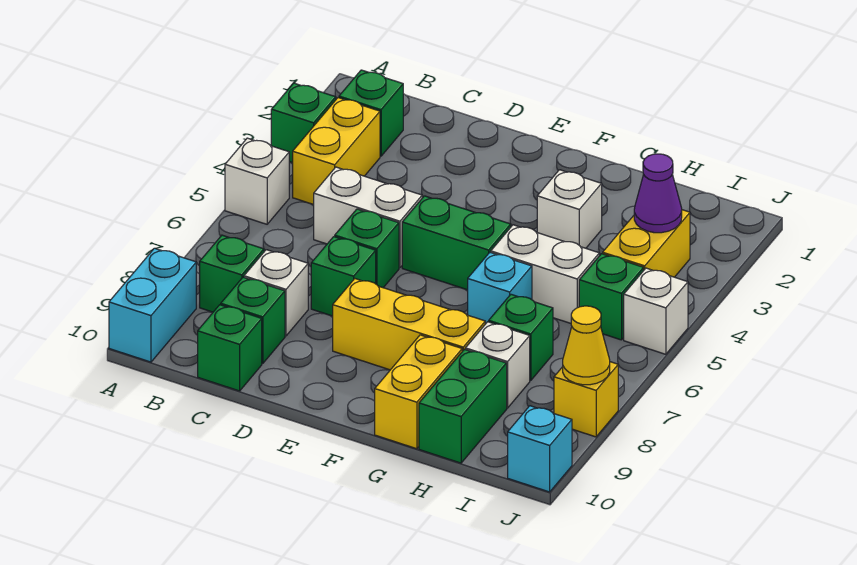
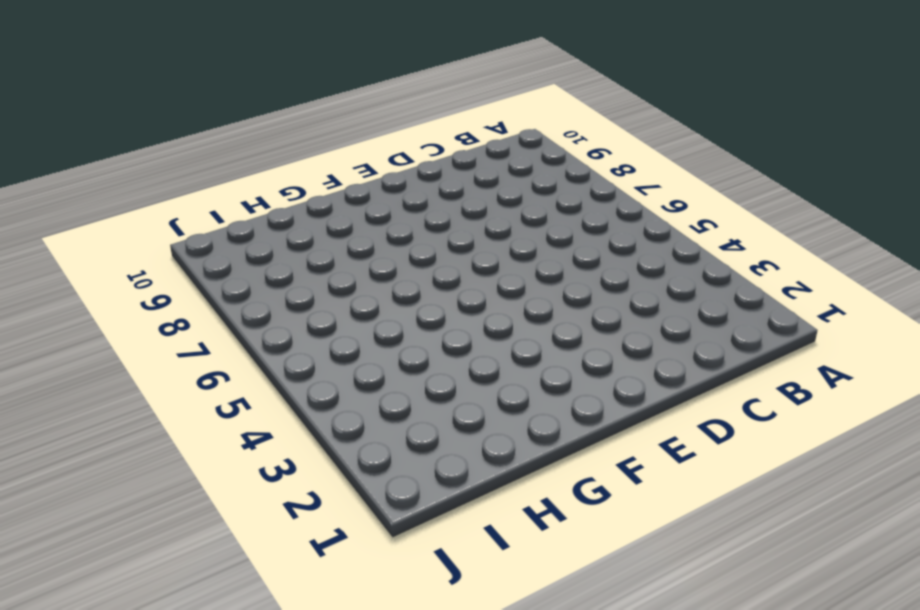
none -> green brick A3 level 1
none -> white brick A5 level 1
none -> cyan brick A9:A10 level 1

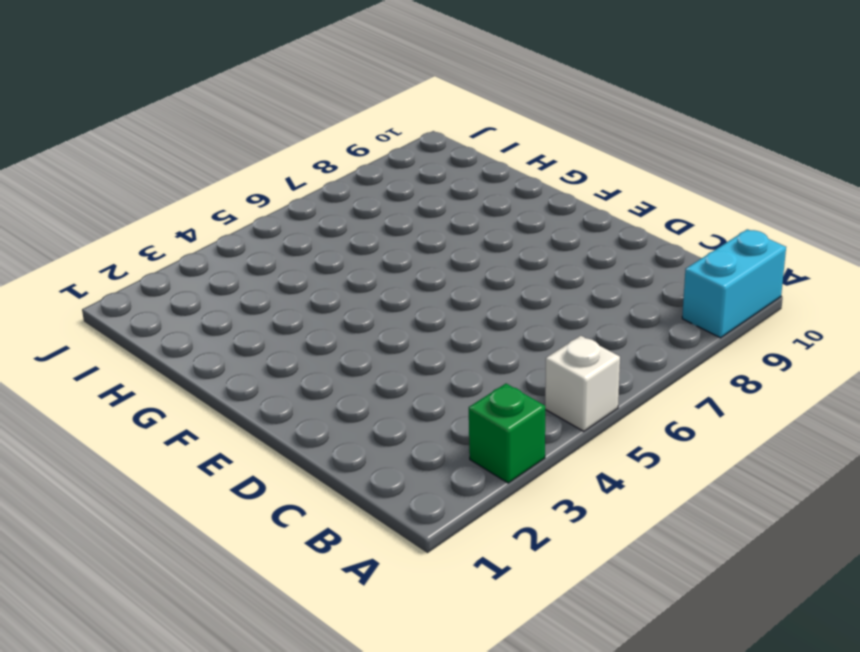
none -> green brick B2 level 1
none -> yellow brick B3:B4 level 1
none -> green brick B8 level 1

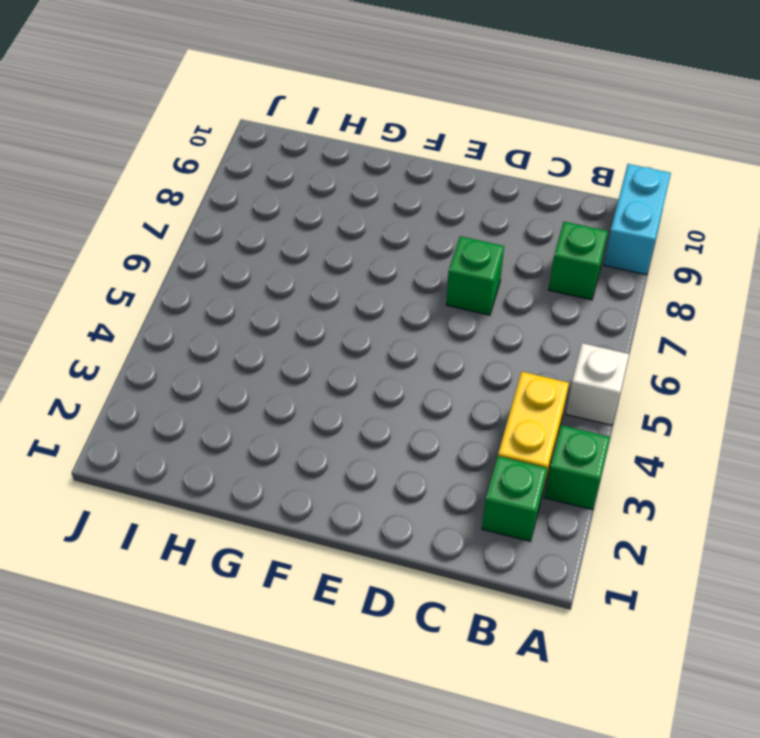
none -> white brick C5:D5 level 1
none -> white brick C8 level 1
none -> green brick C9 level 1

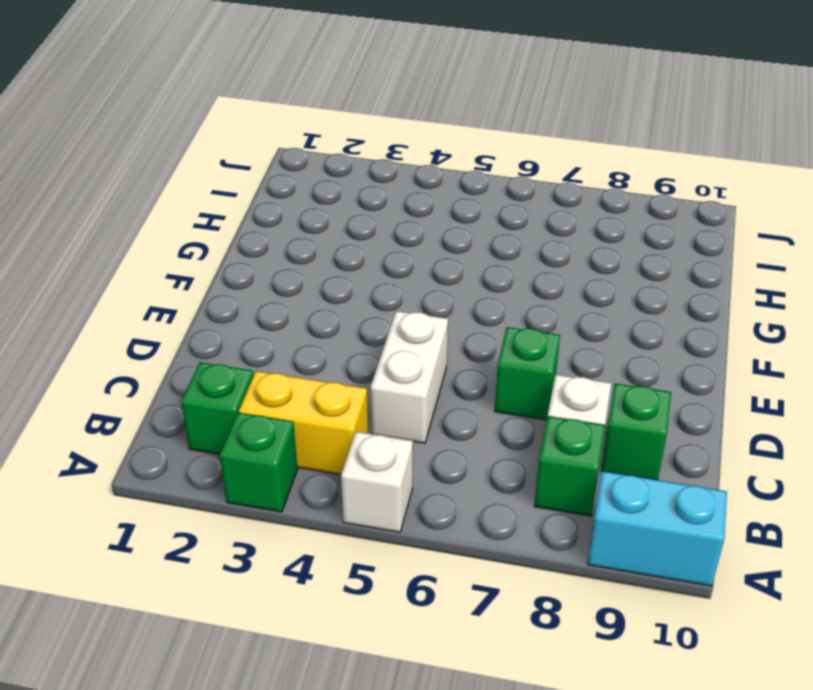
none -> green brick C10 level 1
none -> green brick D6 level 1
none -> green brick E5:F5 level 1

